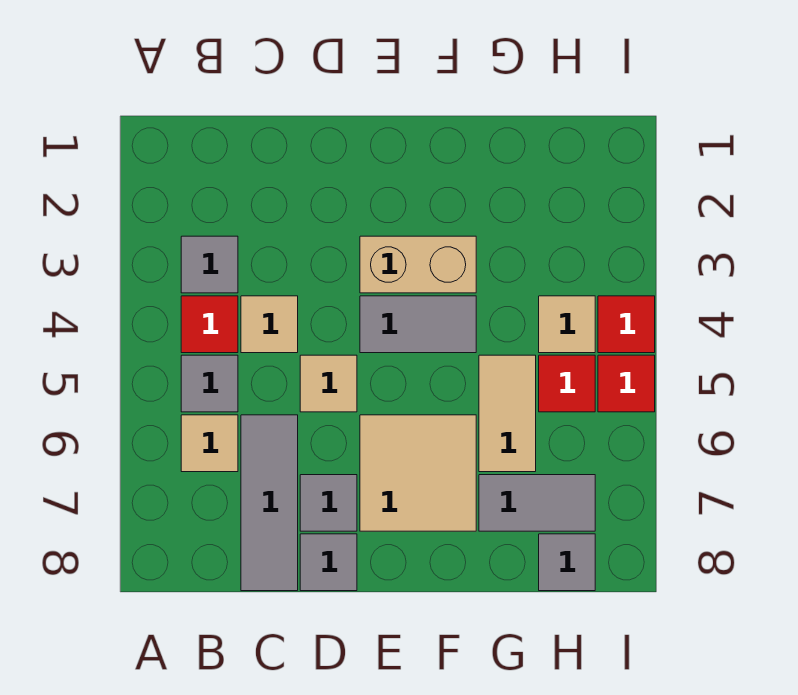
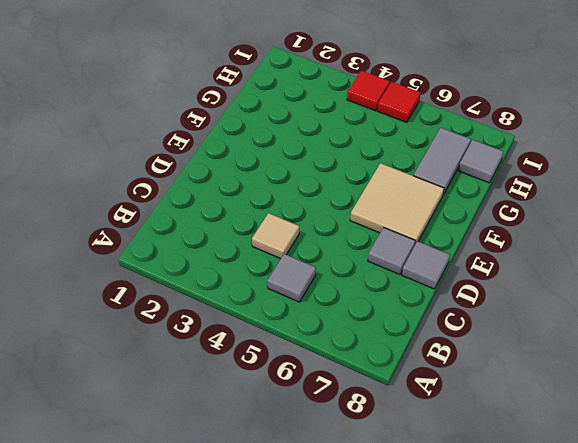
none -> grey tile B3 level 1
none -> red tile B4 level 1
none -> tan tile B6 level 1

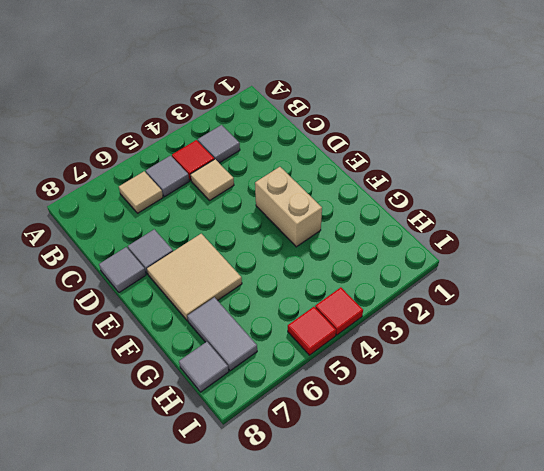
none -> grey tile C6:C8 level 1
none -> tan tile D5 level 1
none -> grey tile E4:F4 level 1

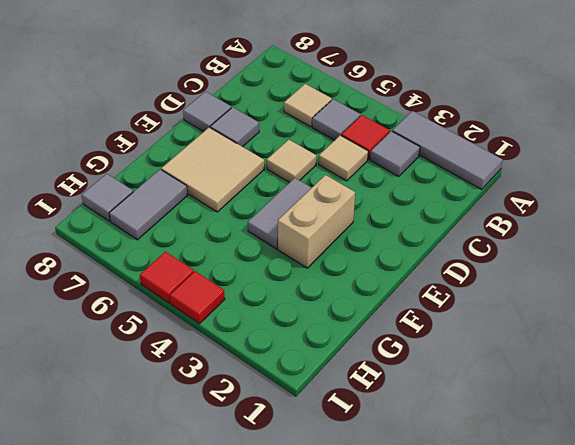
grey tile A1:A3 level 1 -> grey tile C6:C8 level 1
none -> tan tile G5:G6 level 1
none -> tan tile H4 level 1
none -> red tile H5 level 1

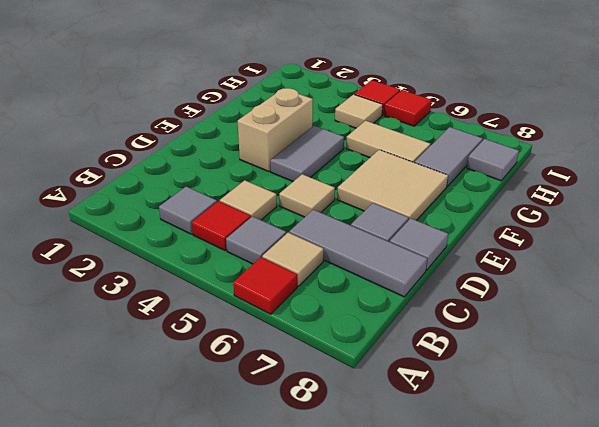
red tile A6 level 1 -> red tile H5 level 1

